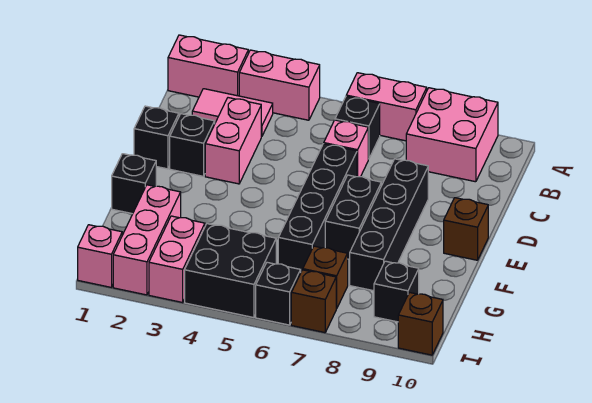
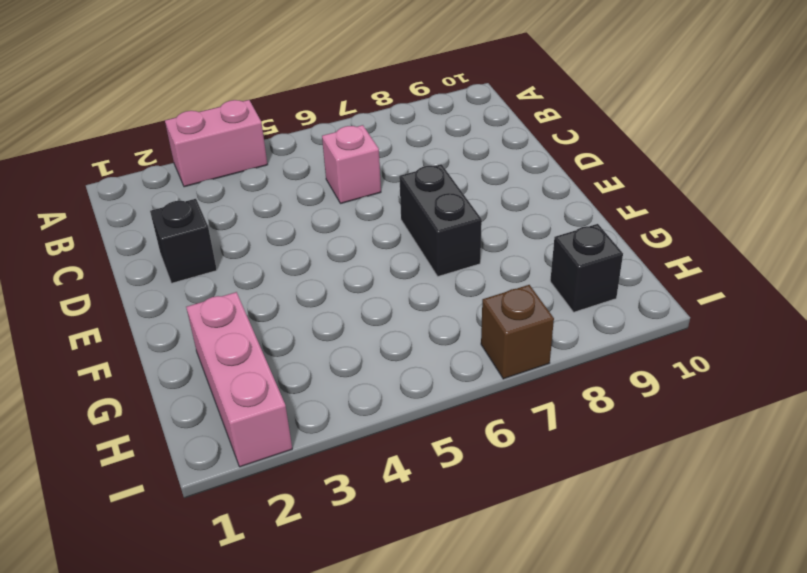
none -> pink brick A1:A2 level 1
none -> pink brick A6:A7 level 1
none -> pink brick A8:B9 level 1

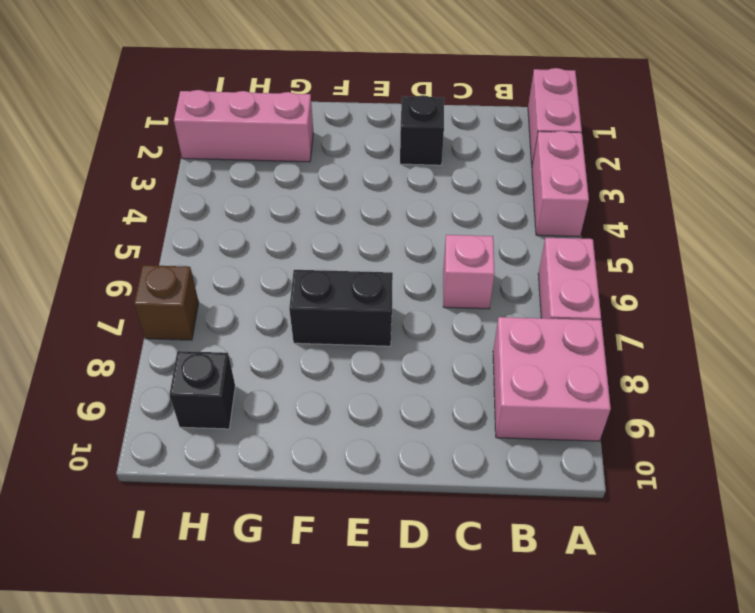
none -> pink tile B2:B3 level 1
none -> black brick B6 level 1
none -> pink brick C3:D3 level 1

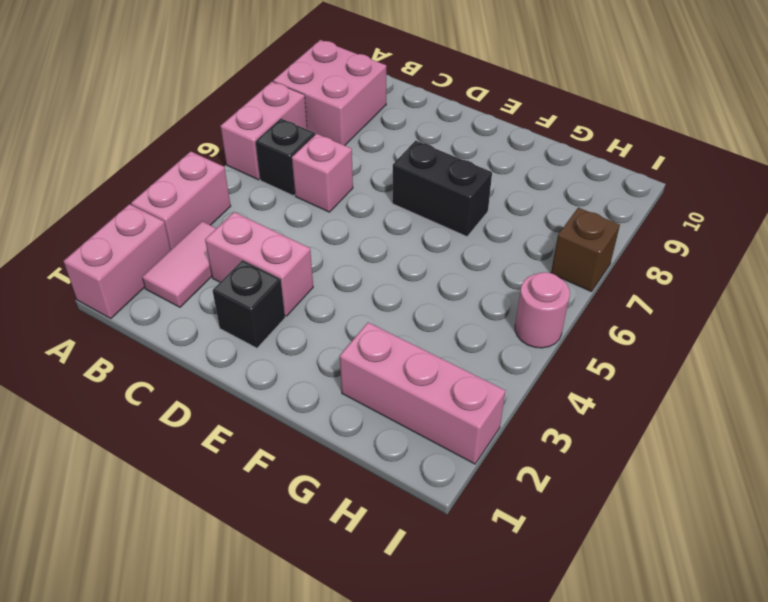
pink round brick I5 level 1 -> black brick H4:I5 level 1
none -> black brick D1 level 1
none -> black brick D6:G6 level 1
none -> black brick D8:G8 level 1

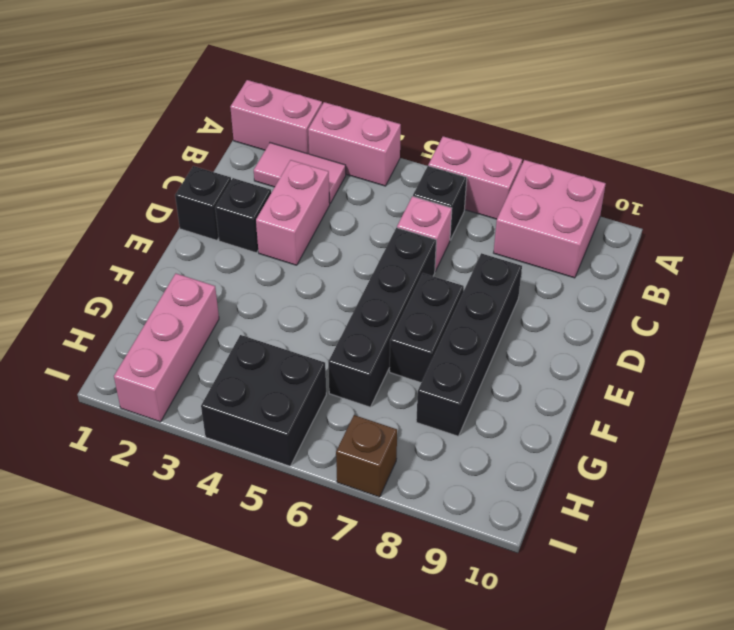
none -> brown brick E10 level 1
none -> black brick F1 level 1
none -> pink brick H3:I3 level 1

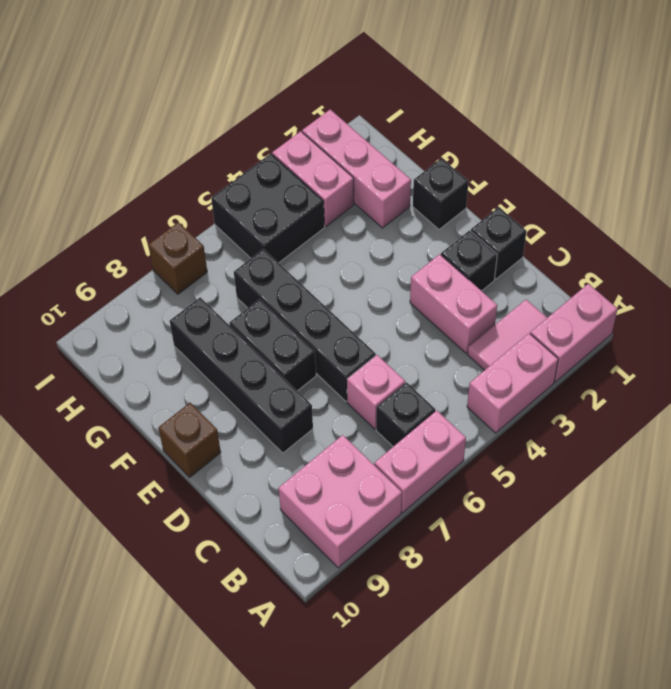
none -> brown brick H7 level 1
none -> black brick H9 level 1
none -> pink brick I1 level 1

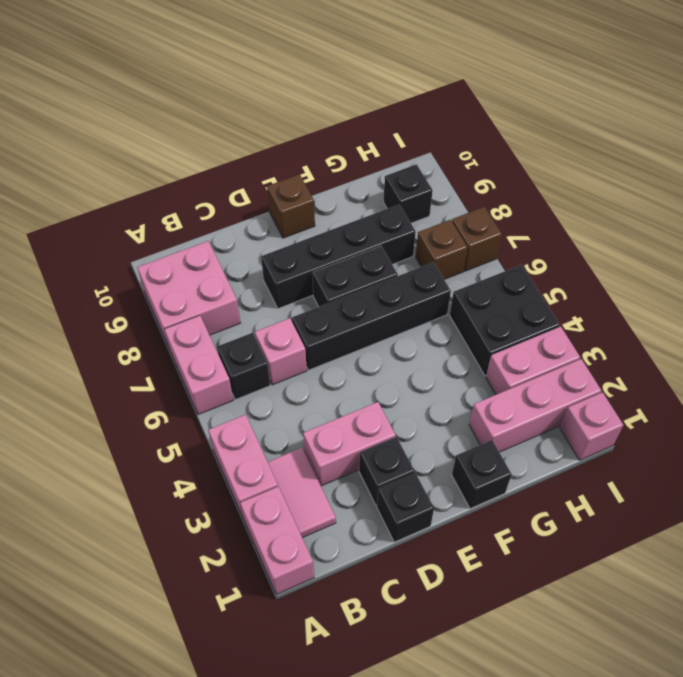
none -> black brick I6 level 1
none -> brown brick I10 level 1

